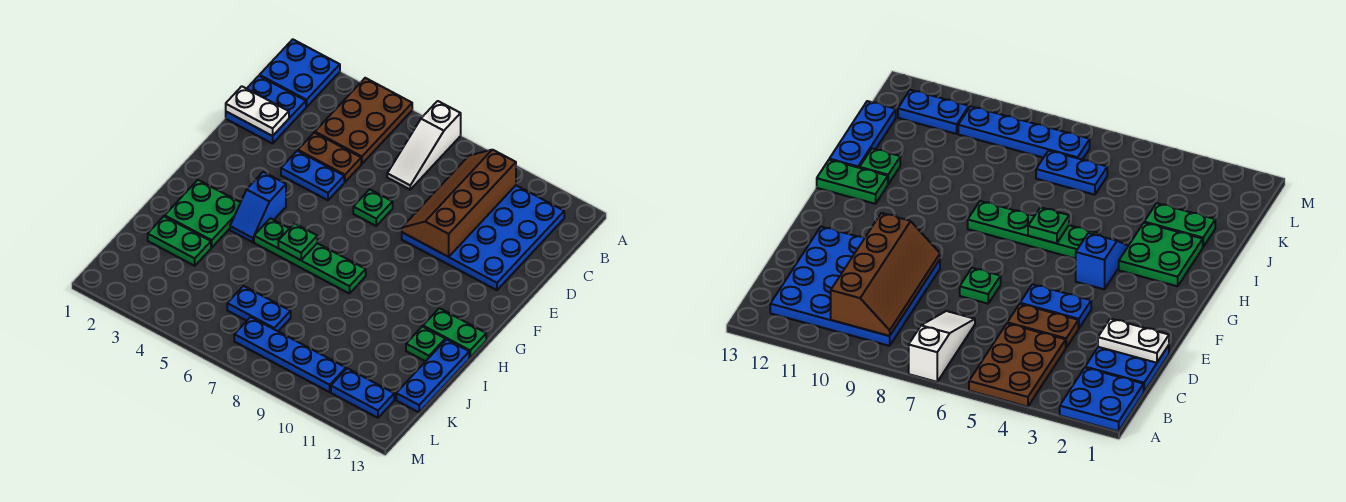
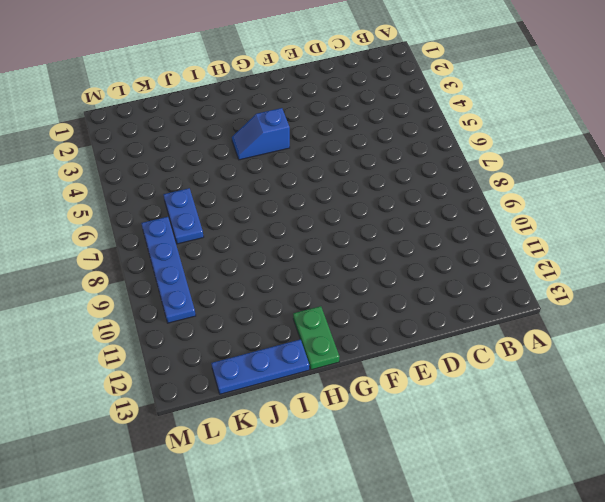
none -> blue plate A1:B2 level 1
none -> brown plate A4:C5 level 1
none -> white slope A7:C7 level 1 top A

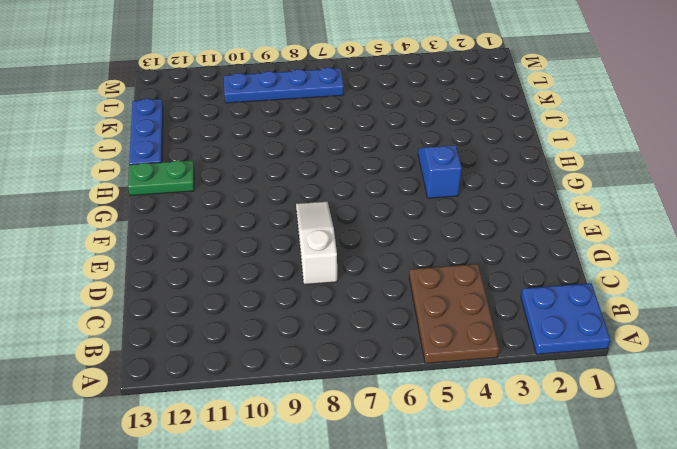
white slope D8:F8 level 1 top D -> white slope A7:C7 level 1 top A
none -> blue plate B9:E12 level 1
none -> blue plate C1:D2 level 1
none -> brown plate D4:D5 level 1

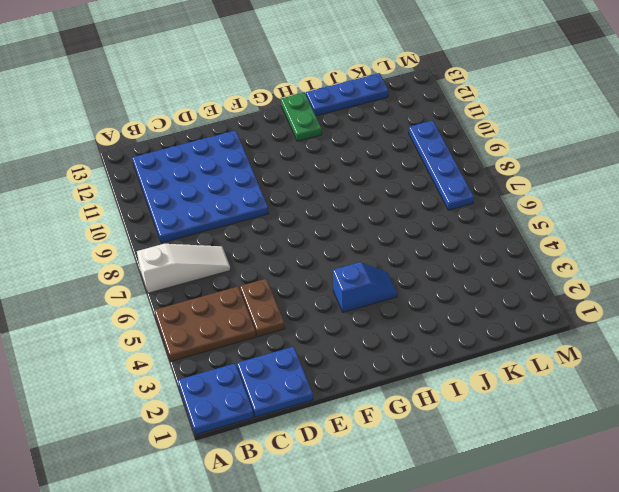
none -> blue plate E4:E5 level 1
none -> green plate E7 level 1
none -> green plate H2:I3 level 1

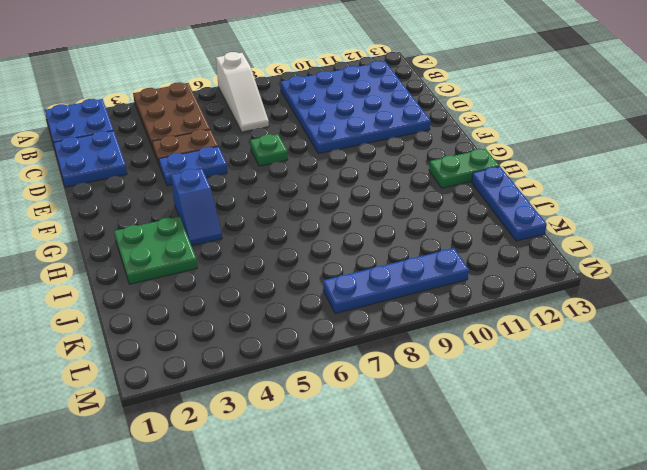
none -> green plate H5:H8 level 1
none -> green plate I12 level 1
none -> green plate J2:J3 level 1

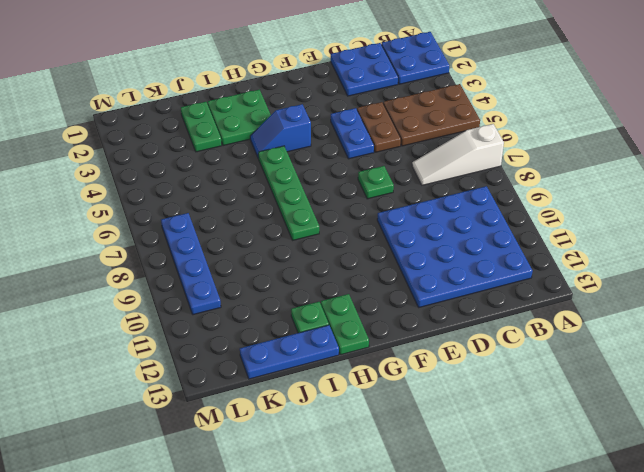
none -> blue plate K6:K7 level 1
none -> blue plate L11:L12 level 1
none -> brown slope B9:E10 level 2 top 10

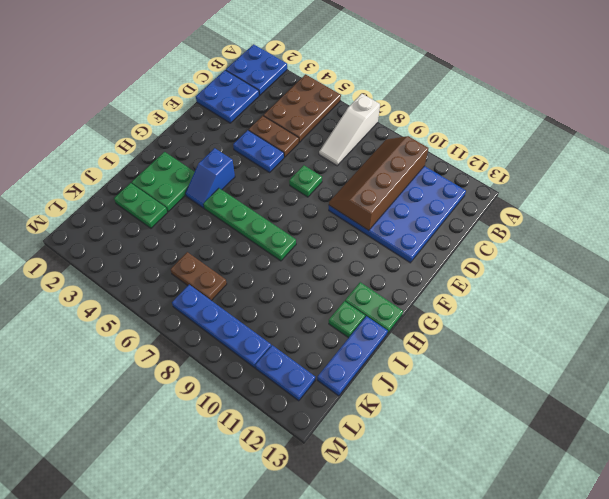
brown plate K6:K7 level 1 -> blue plate K6:K7 level 1
none -> white plate D1:D2 level 2
none -> green plate H6 level 2

